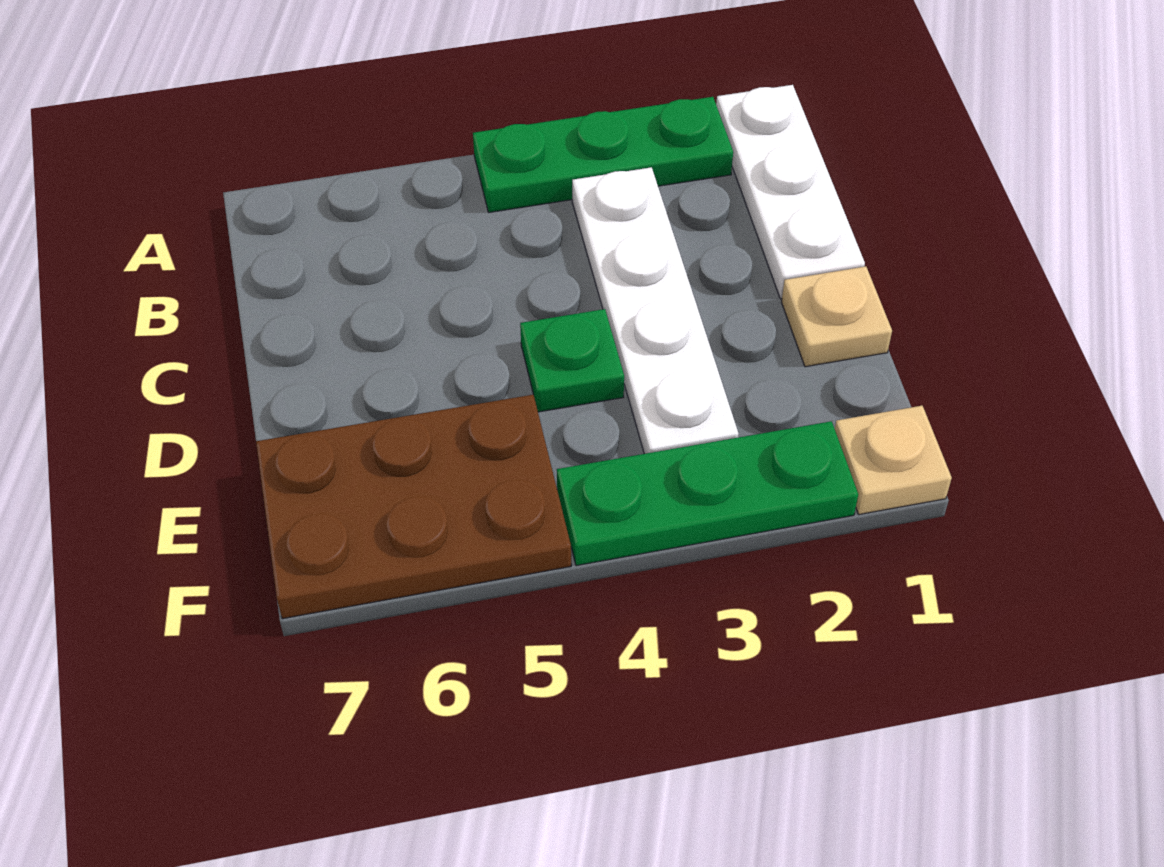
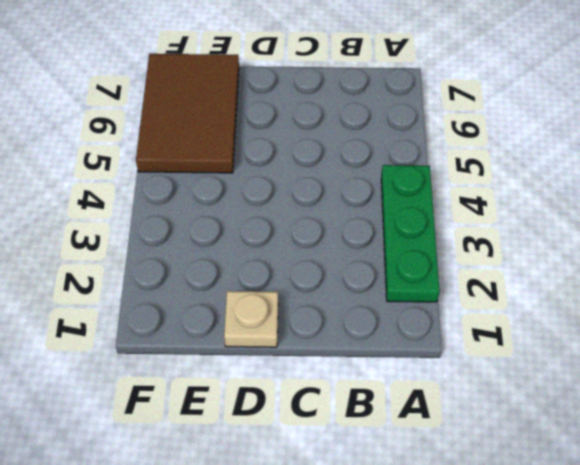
brown tile E5:F7 level 1 -> brown plate E5:F7 level 1
none -> white plate A1:C1 level 1
none -> white plate B3:E3 level 1

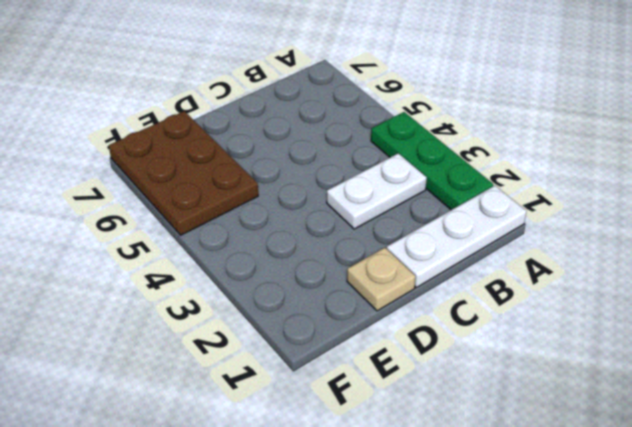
white plate B3:C3 level 1 -> white plate B3:E3 level 1
none -> green plate D4 level 1
none -> tan plate F1 level 1

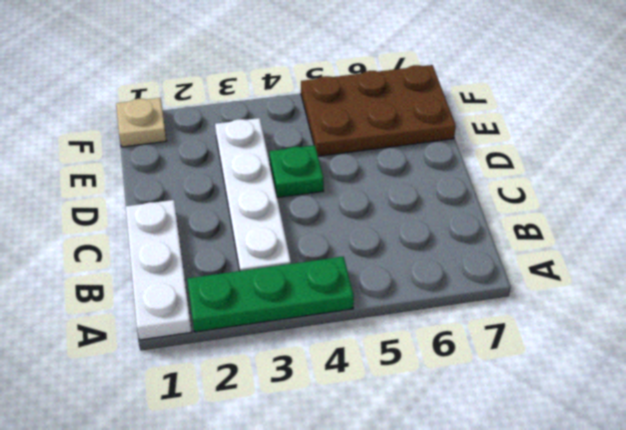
none -> tan plate D1 level 1
none -> green plate F2:F4 level 1

